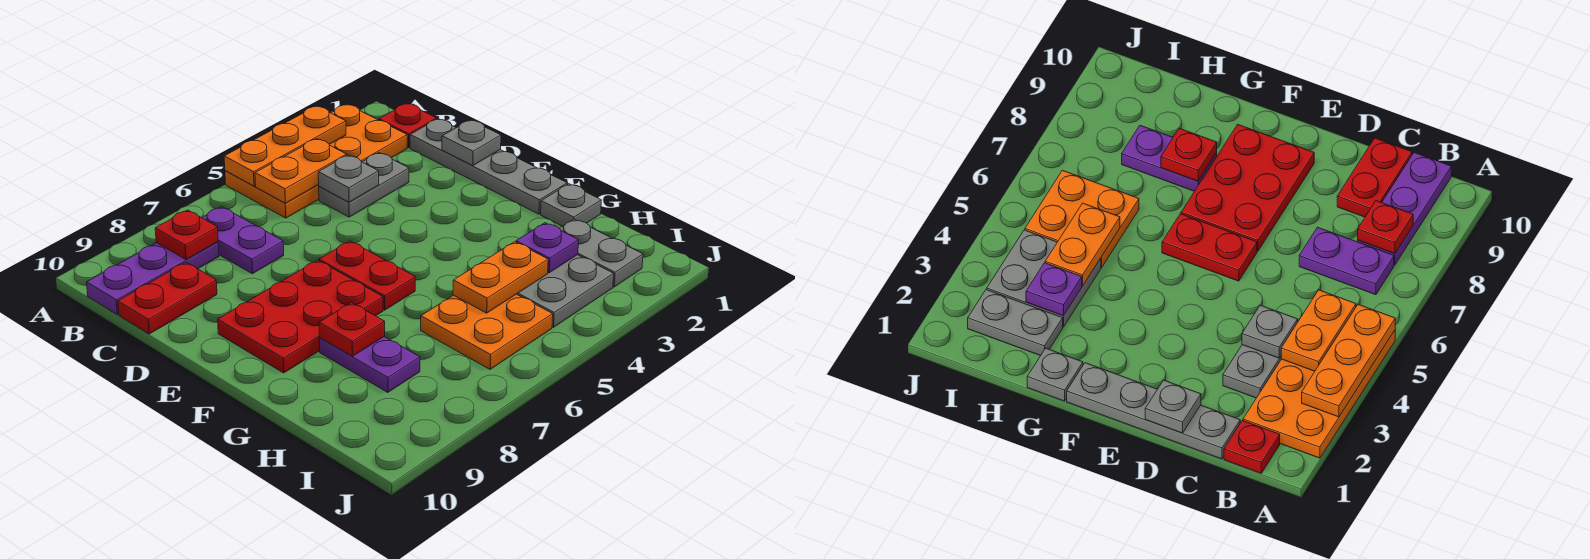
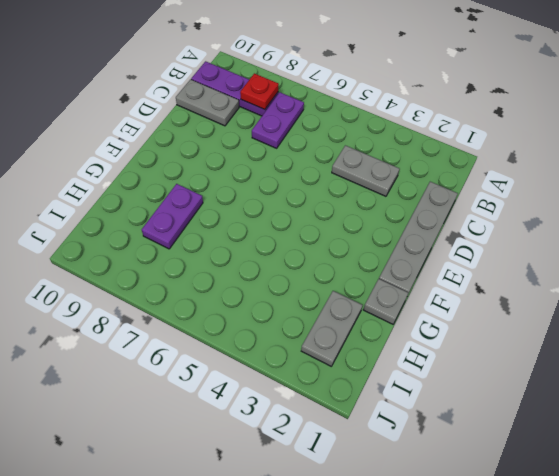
grey plate C9:C10 level 1 -> red plate C9:C10 level 1
none -> orange plate A2:B5 level 1
none -> red plate B1 level 1
none -> red plate E6:F6 level 1

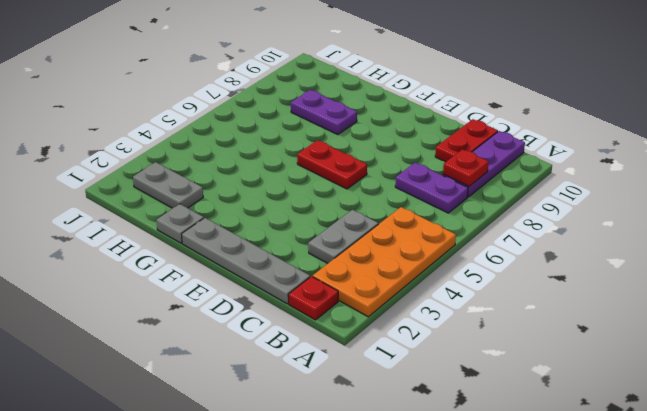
none -> red plate E7:F9 level 1
none -> grey plate H3:I4 level 1
none -> orange plate H5:I6 level 1

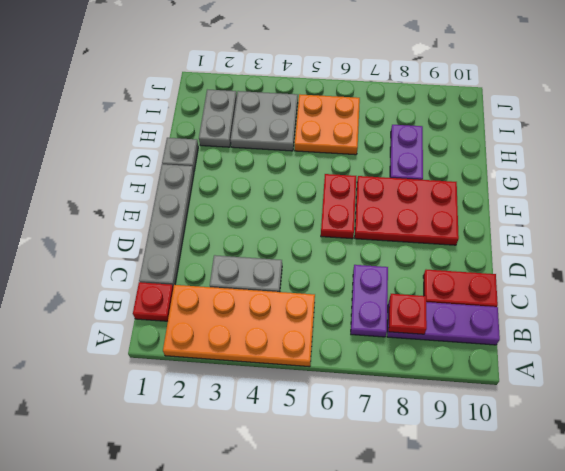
none -> orange plate A3:A5 level 2
none -> orange plate B4:B5 level 2
none -> grey plate C4 level 2

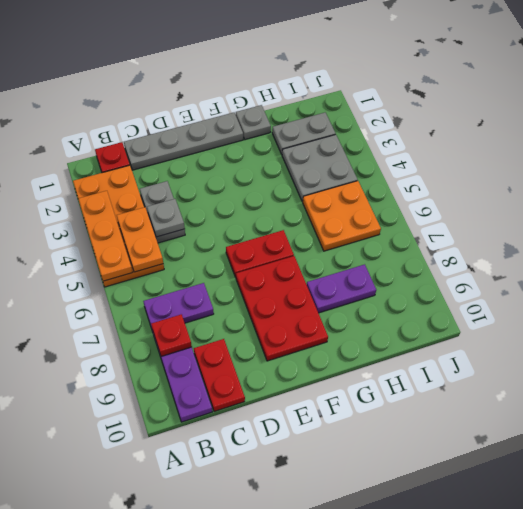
none -> grey plate D1 level 2
none -> red plate G8 level 2
none -> purple plate H3 level 2

